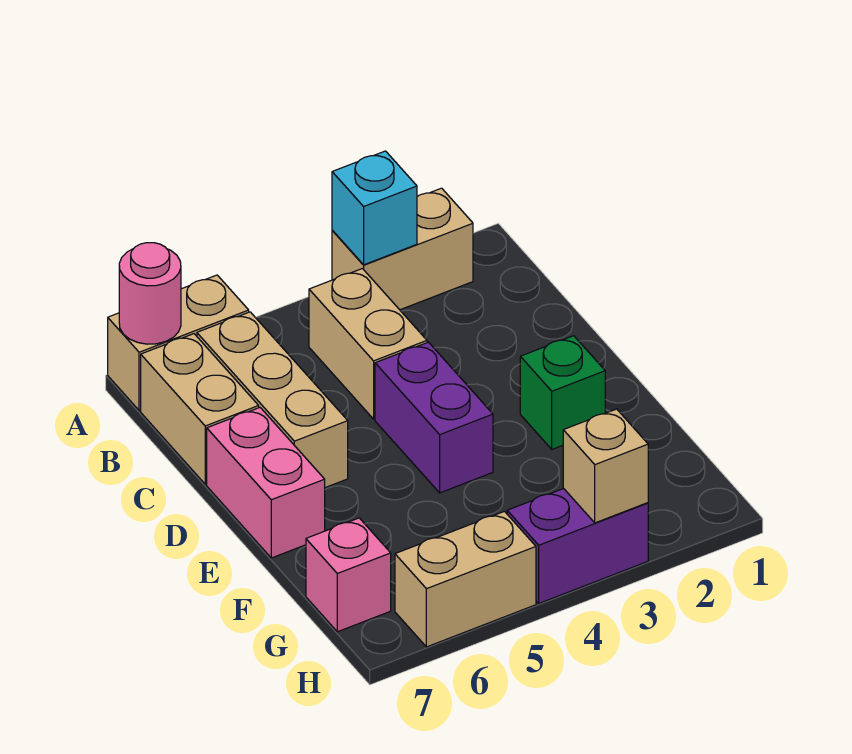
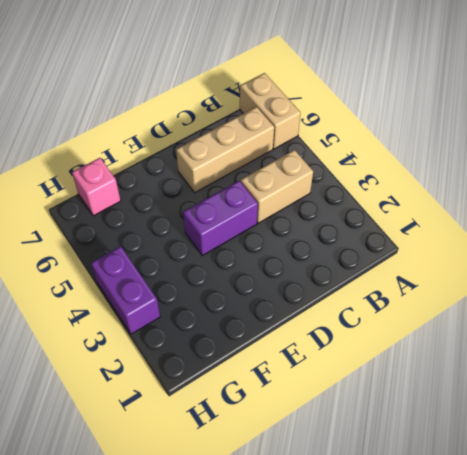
none -> tan brick A2:A3 level 1
none -> tan brick B7:C7 level 1
none -> pink brick D7:E7 level 1

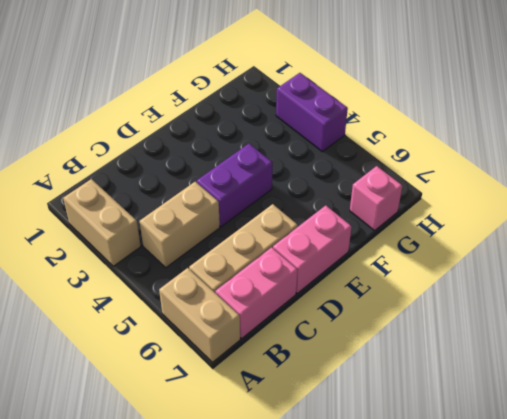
pink brick B7:C7 level 1 -> tan brick B7:C7 level 1
none -> green brick E2 level 1
none -> tan brick H5:H6 level 1
none -> cyan brick A3 level 2

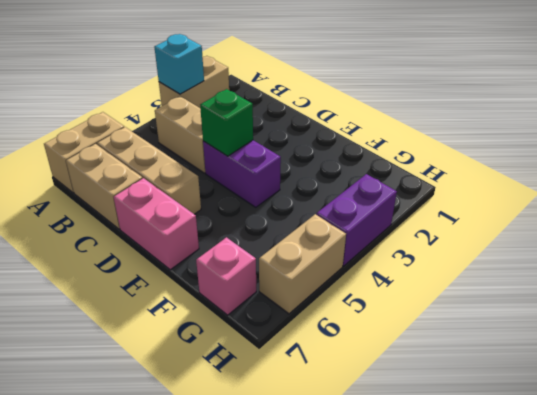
green brick D4 level 2 -> green brick E2 level 1
none -> pink round brick A7 level 2
none -> tan brick H3 level 2

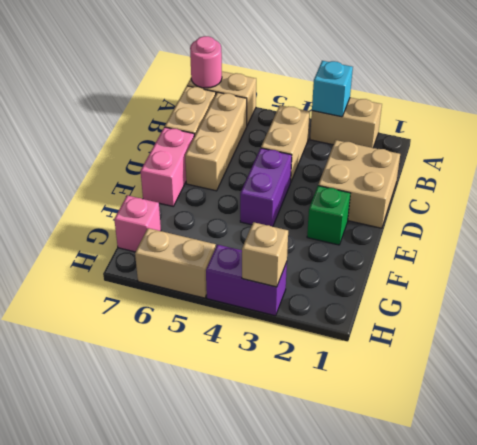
tan brick C1:D2 level 1 -> none

